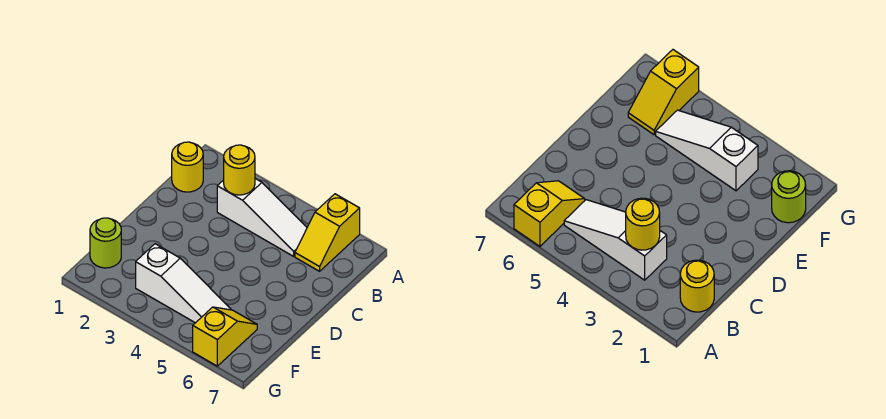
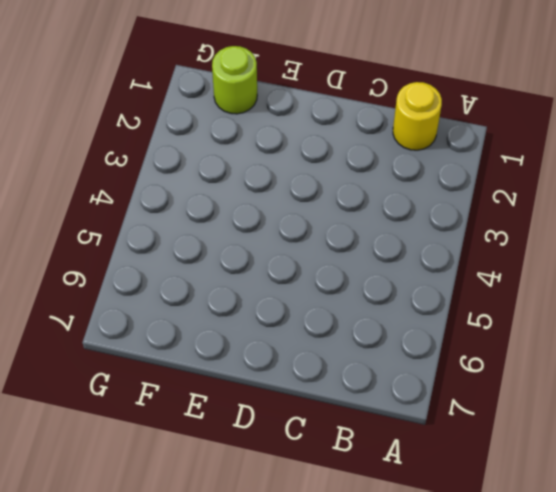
none -> yellow slope A6:B6 level 1 top A
none -> white slope B3:B5 level 1 top 3

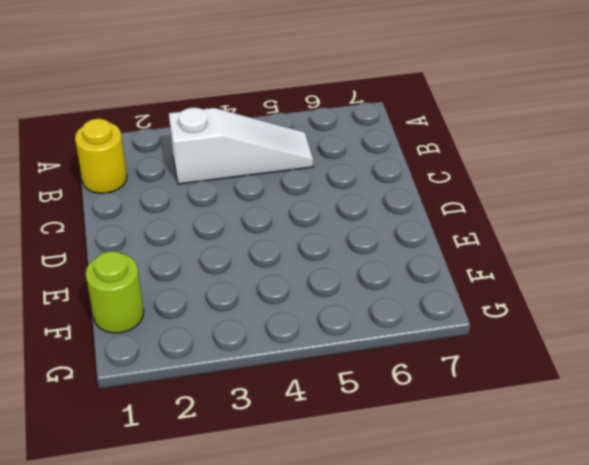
none -> yellow slope A6:B6 level 1 top A
none -> white slope F3:F5 level 1 top 3

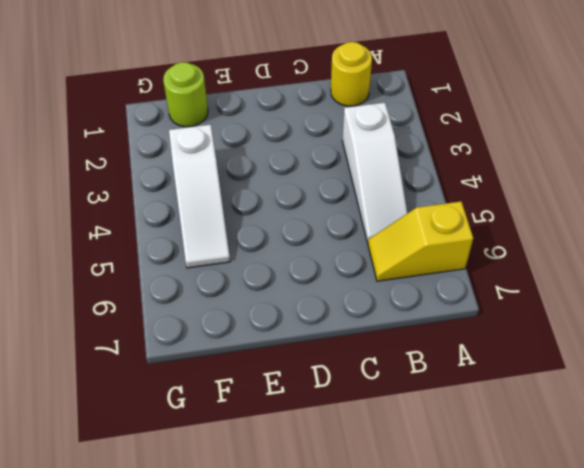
none -> yellow slope F6:G6 level 1 top G
none -> yellow round brick B3 level 2

